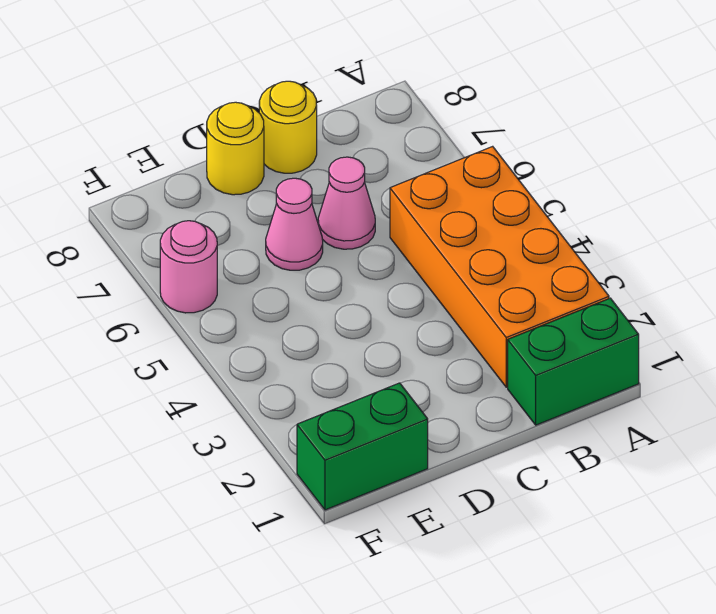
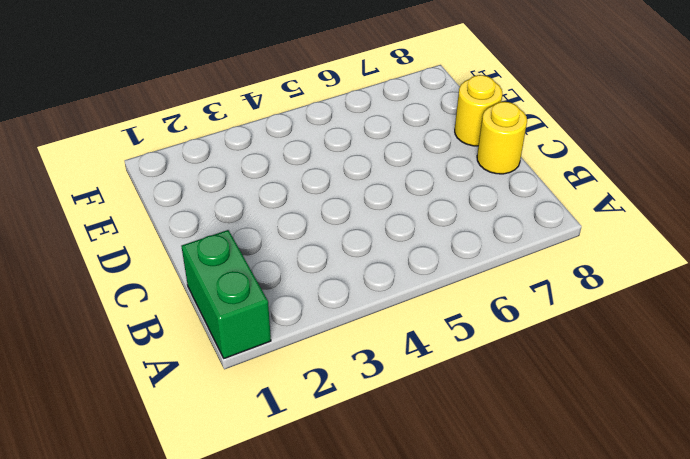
none -> orange brick A2:B5 level 1
none -> pink cone C6 level 1

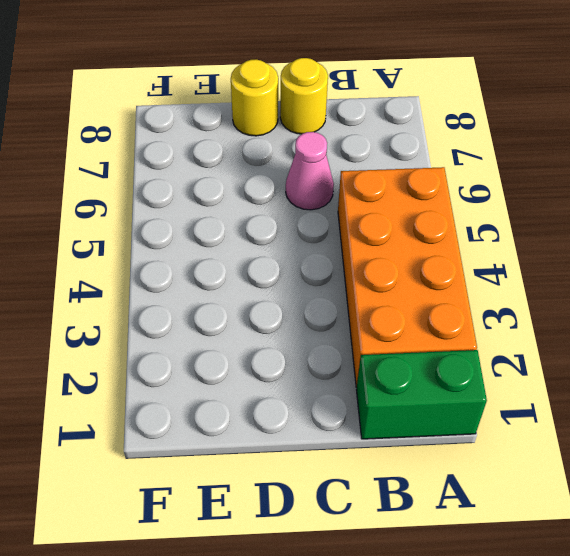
none -> pink cone D6 level 1
none -> green brick E1:F1 level 1

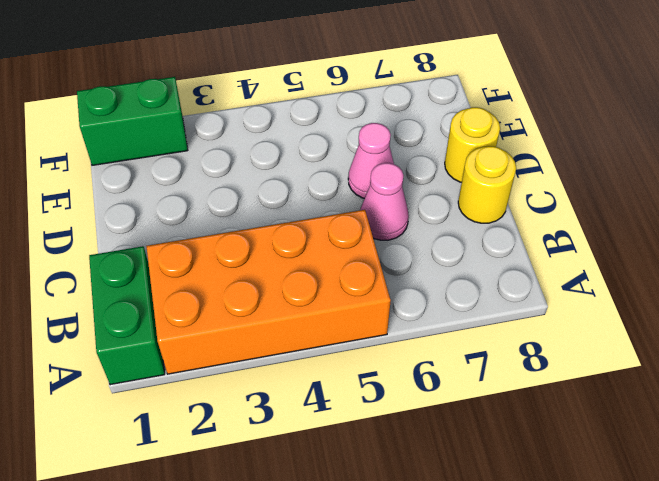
green brick F1:F2 level 1 -> green brick E1:F1 level 1
none -> pink round brick F6 level 1

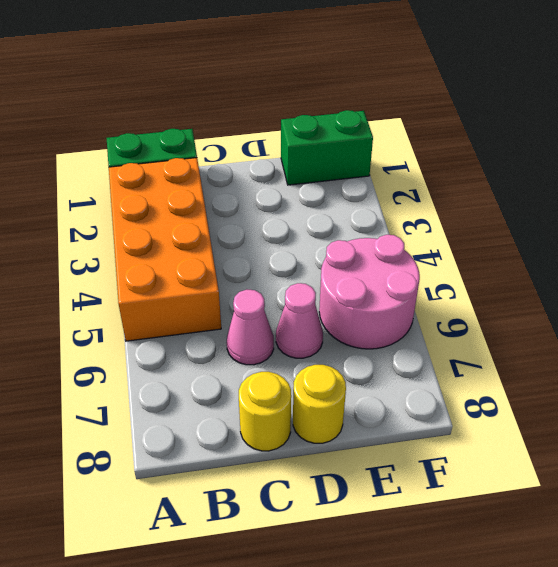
pink round brick E5:F6 level 1 -> pink round brick F6 level 1

